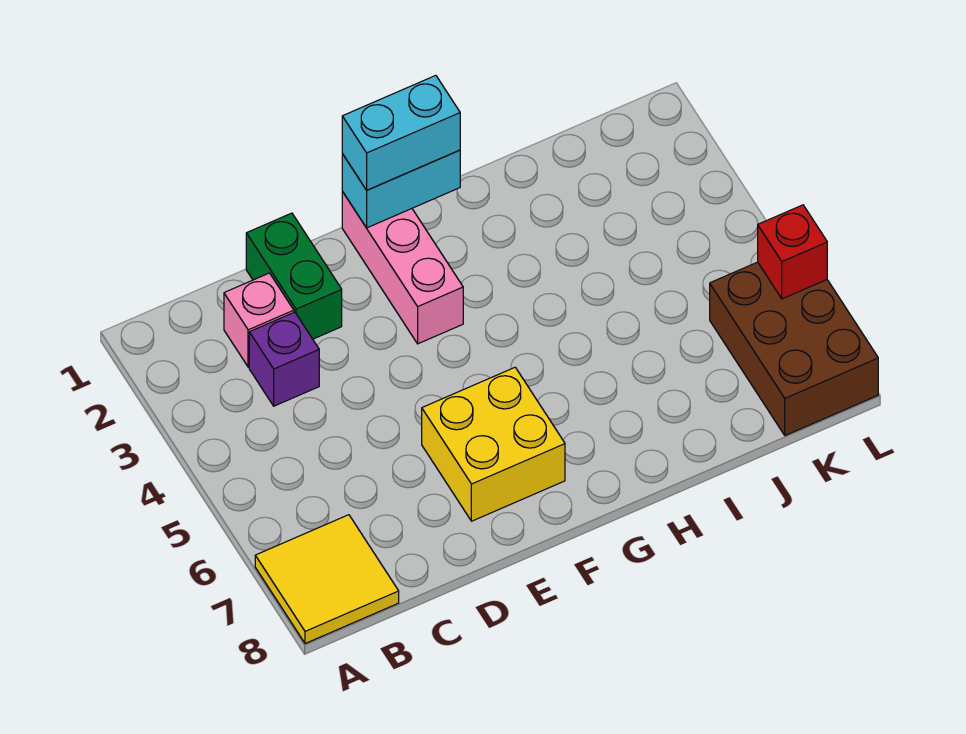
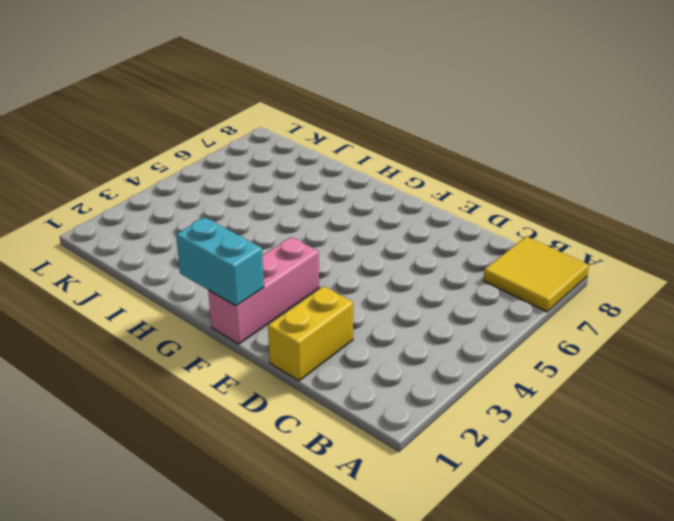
yellow brick D1:D2 level 1 -> green brick D1:D2 level 1
none -> pink brick C2 level 1
none -> purple brick C3 level 1

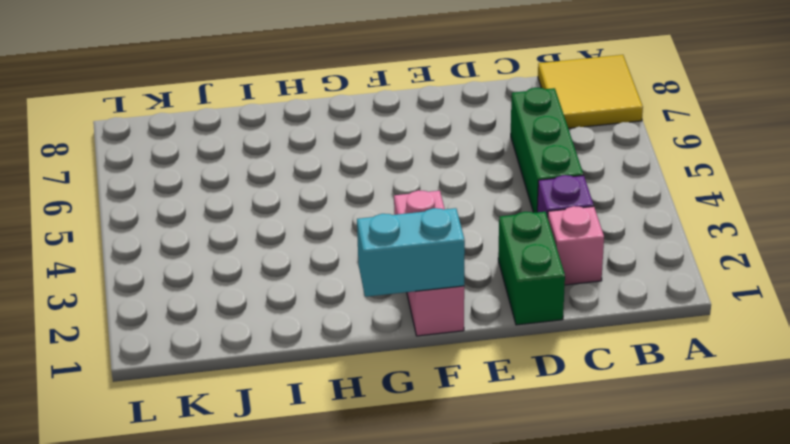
green brick C4:C6 level 1 -> none
none -> yellow brick E6:F7 level 1
none -> brown brick K6:L8 level 1

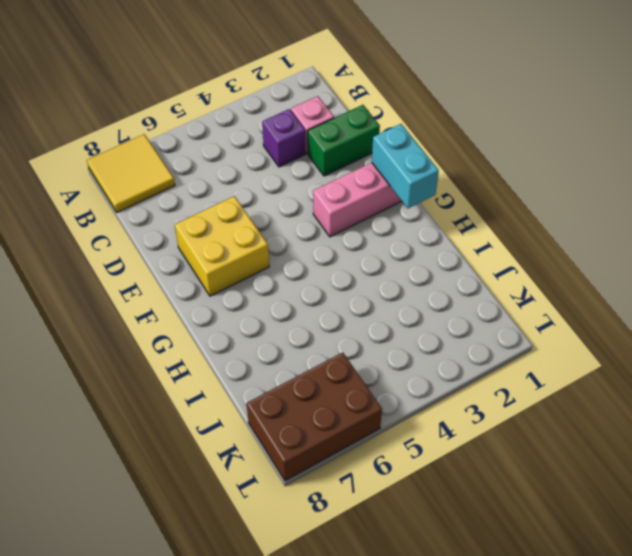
none -> red brick L6 level 2
none -> cyan brick F1:G1 level 3

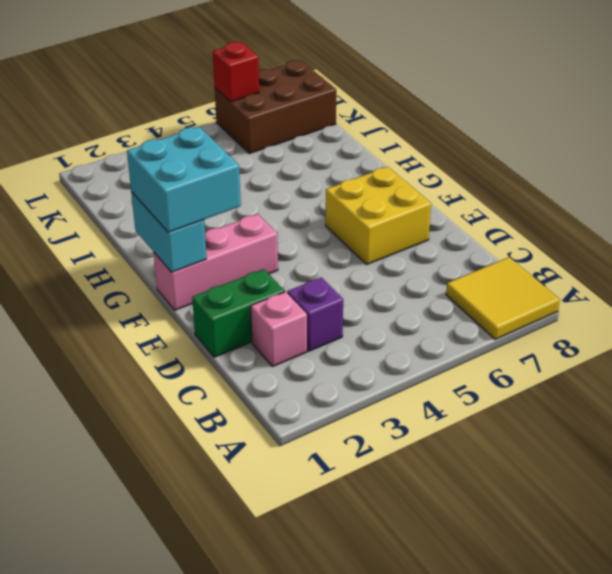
cyan brick F1:G2 level 3 -> cyan brick F1:G1 level 3

